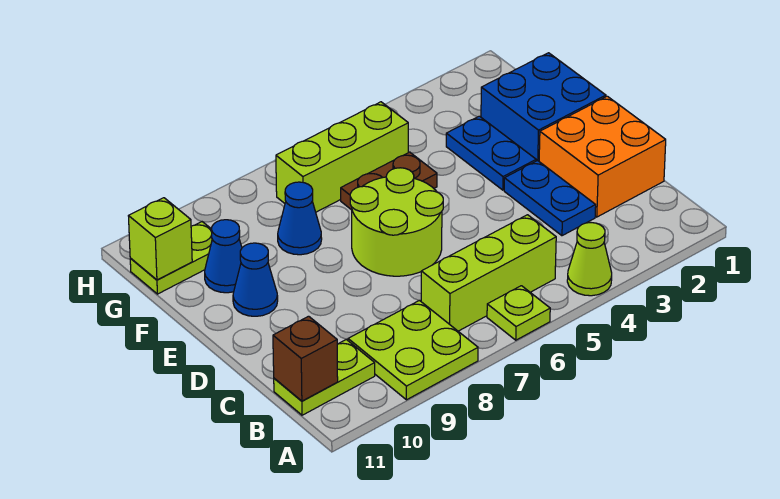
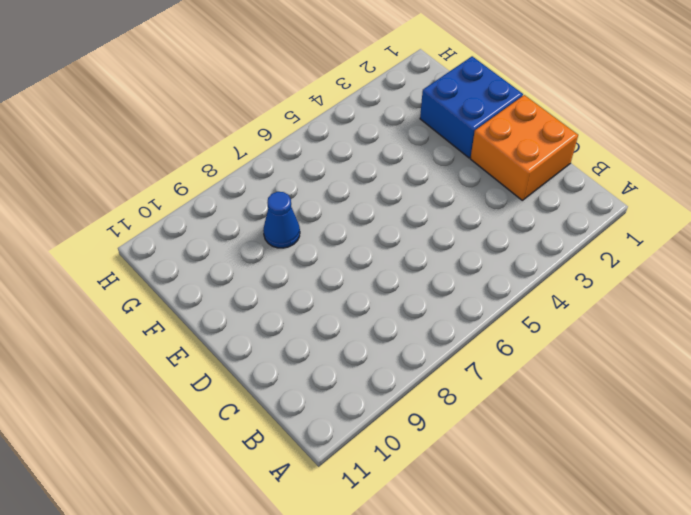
none -> lime cone A4 level 1
none -> lime plate A6 level 1
none -> lime plate A8:B9 level 1

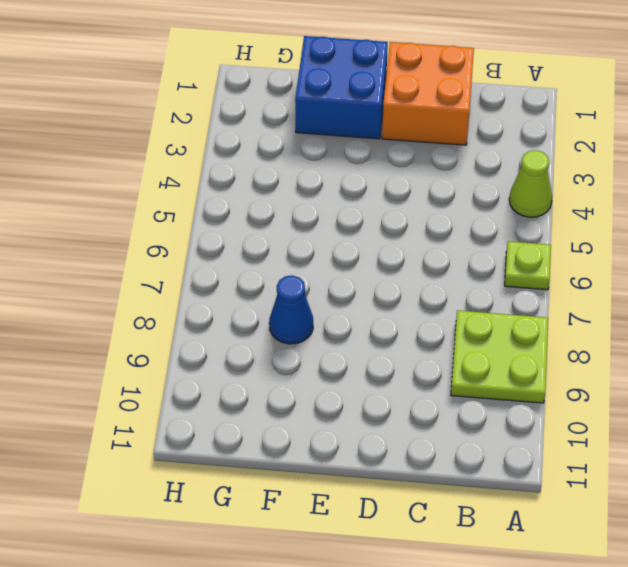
none -> lime brick B5:B7 level 1
none -> lime plate B10:B11 level 1
none -> blue plate C3:D3 level 1

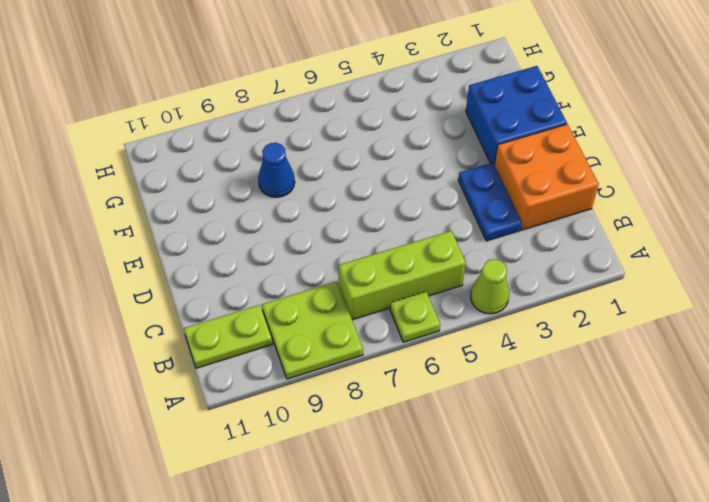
none -> lime round brick D6:E7 level 1
none -> blue plate E3:F3 level 1
none -> blue cone E10 level 1

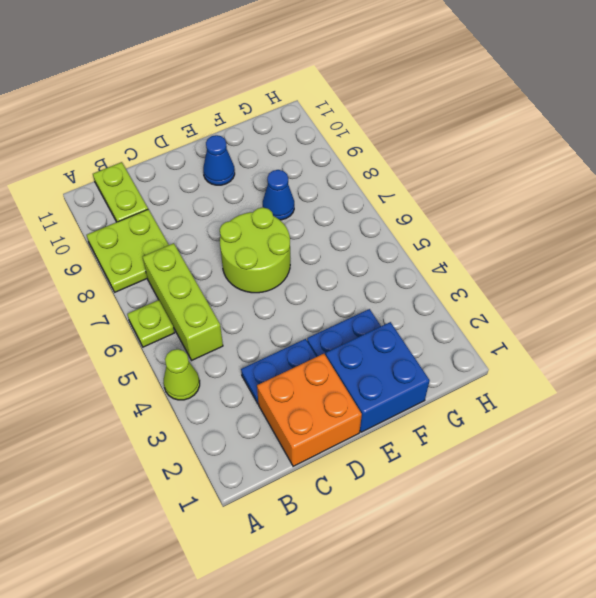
none -> brown plate F5:F6 level 1
none -> blue cone F10 level 1
none -> lime brick G5:G7 level 1

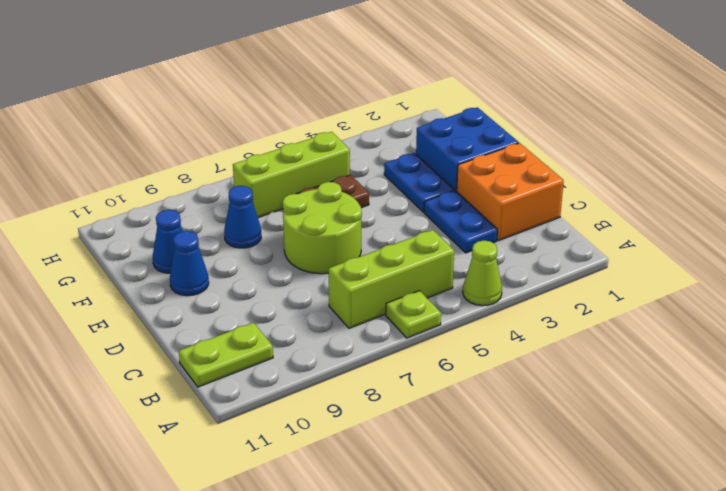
none -> lime plate A8:B9 level 1
none -> lime plate G10:G11 level 1
none -> brown brick B11 level 2

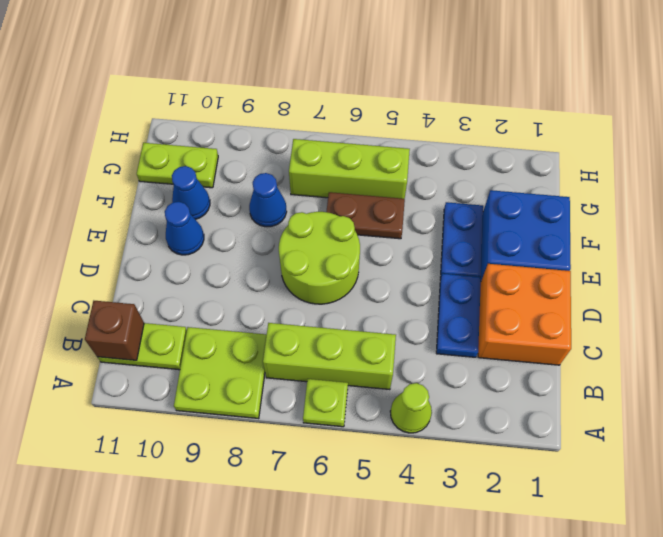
none -> lime brick G11 level 2

